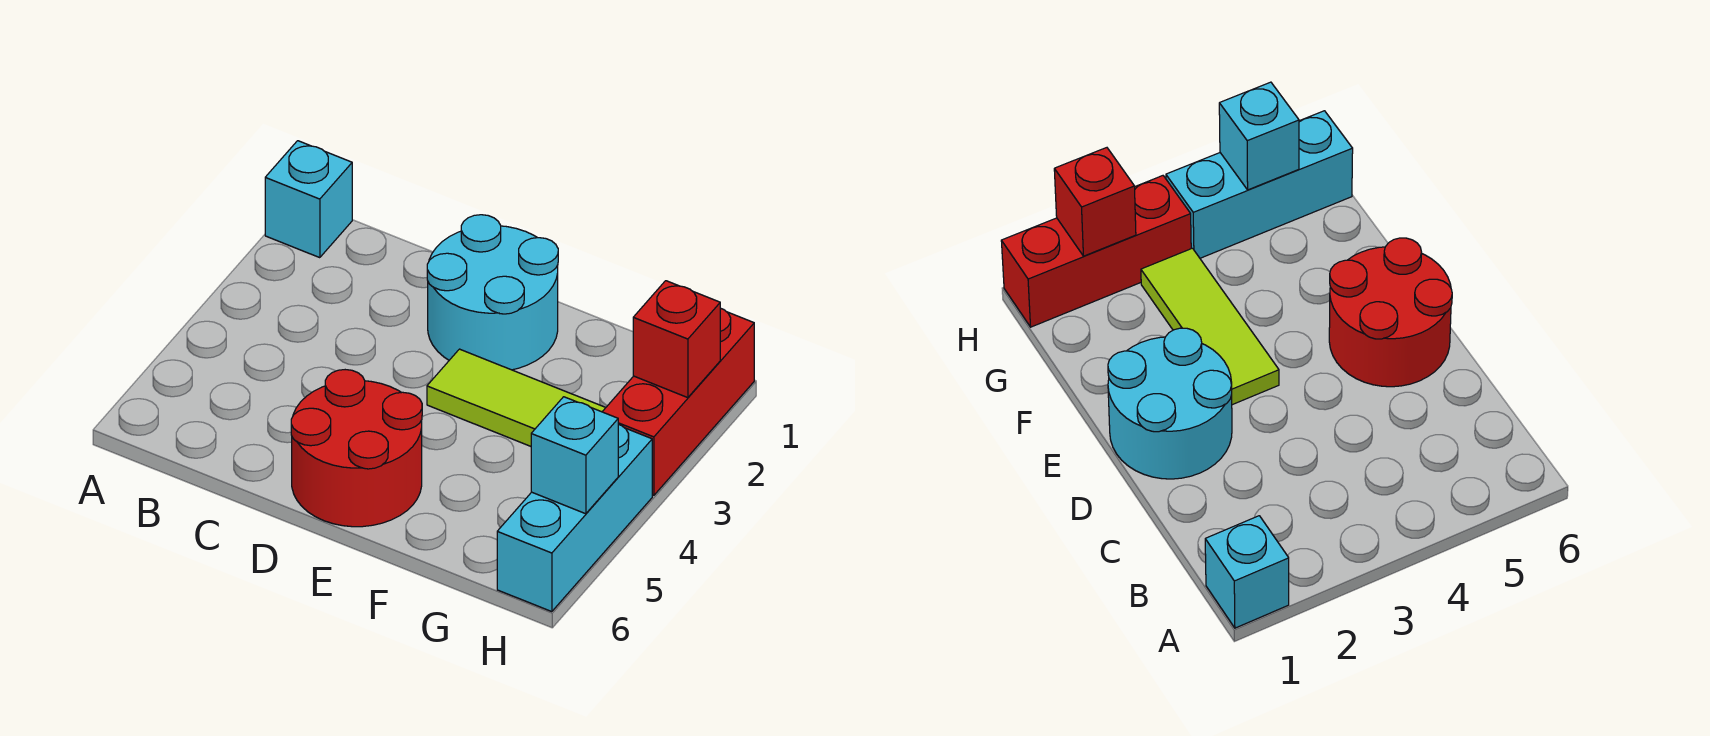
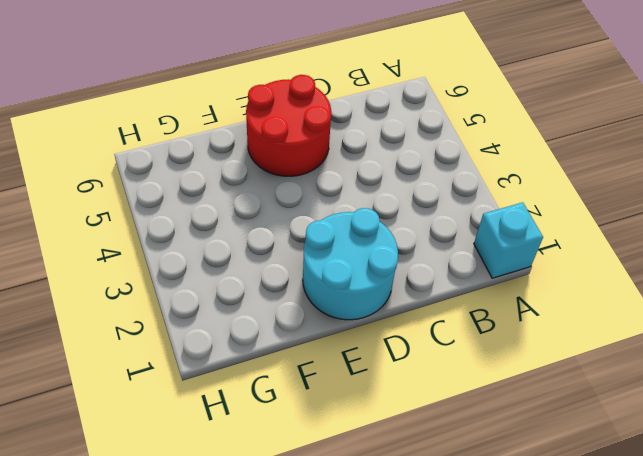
none -> lime tile E3:G3 level 1
none -> red brick H1:H3 level 1

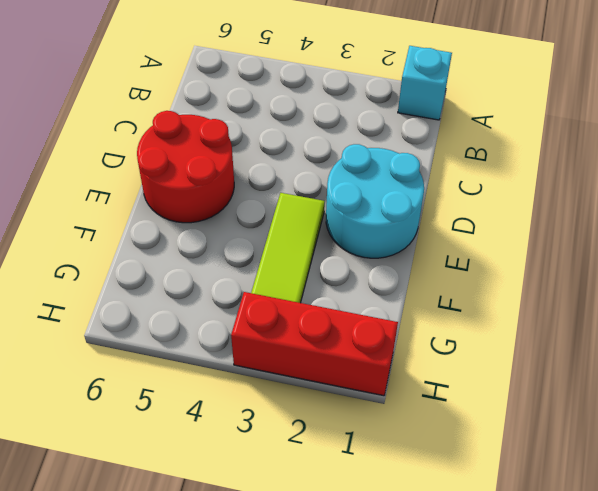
none -> cyan brick H4:H6 level 1
none -> red brick H2 level 2

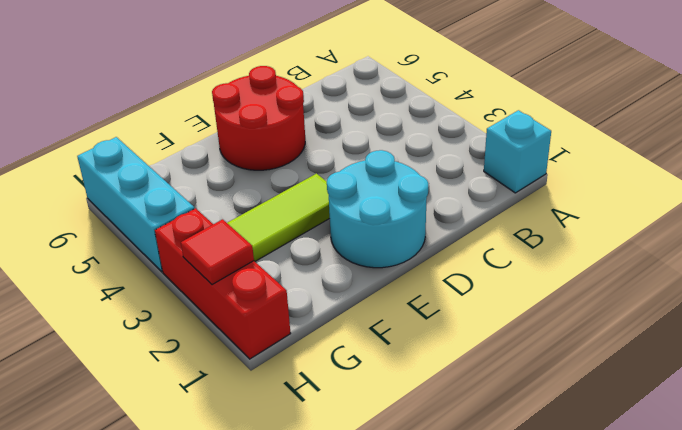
red tile H2 level 2 -> red brick H2 level 2
none -> cyan brick H5 level 2

